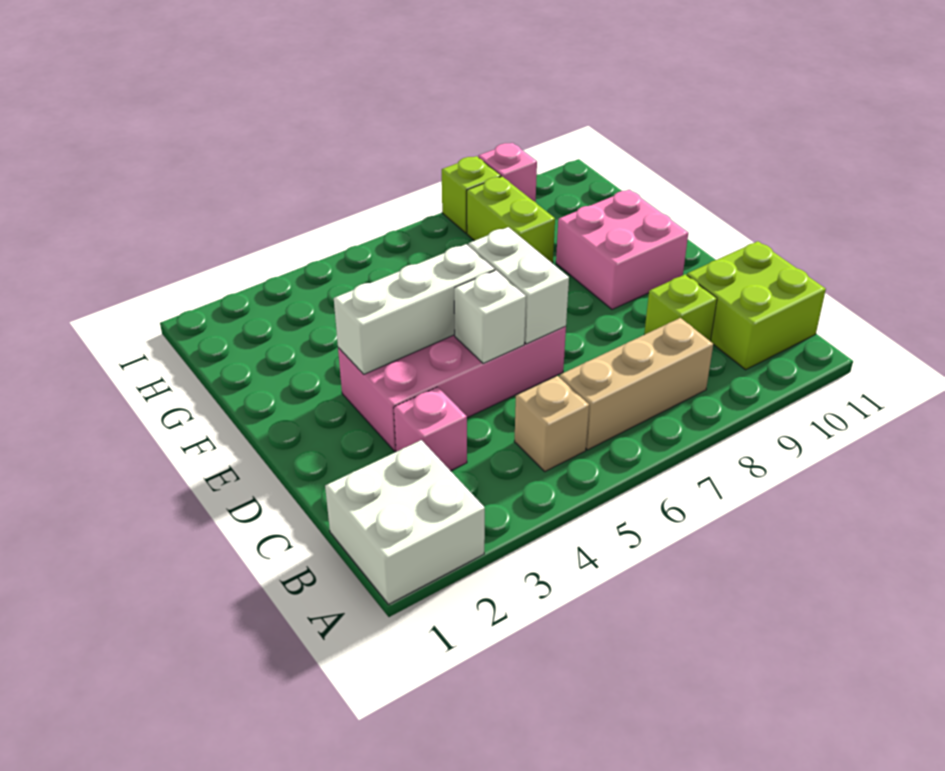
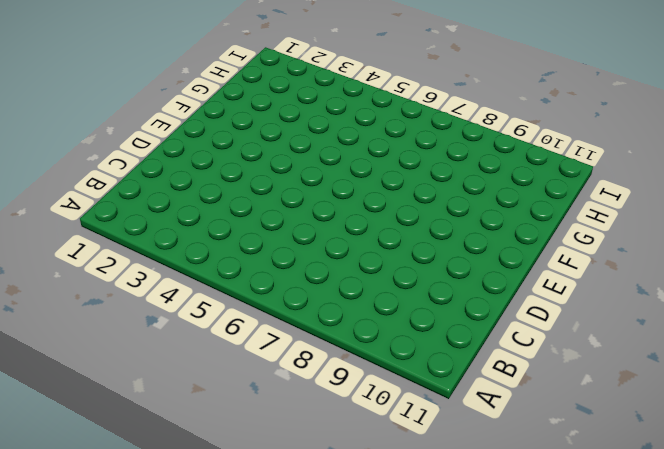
none -> white brick A1:B2 level 1
none -> tan brick B5 level 1
none -> tan brick B6:B8 level 1

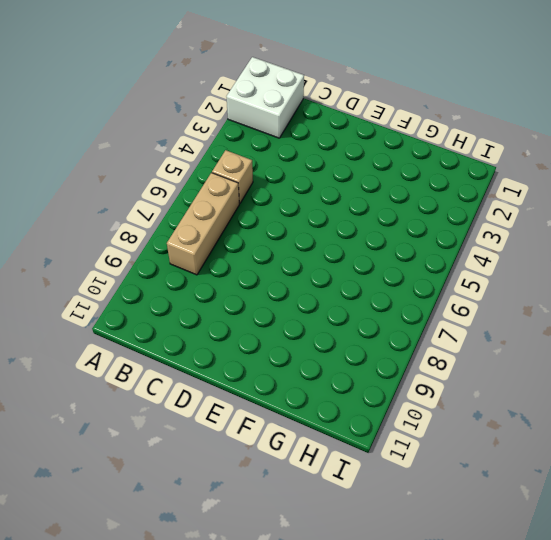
none -> lime brick B10:C11 level 1
none -> pink brick C3 level 1
none -> lime brick C9 level 1

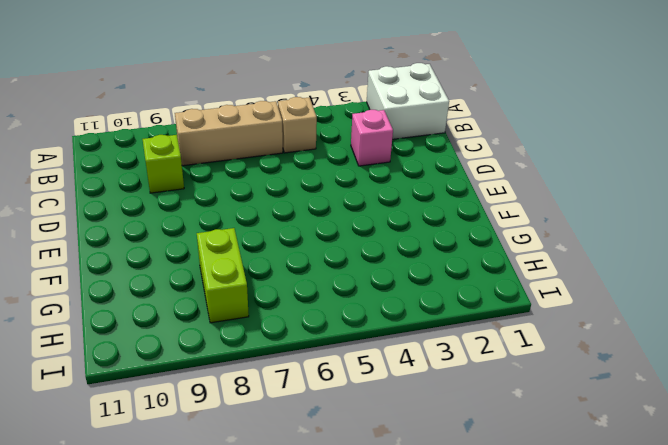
none -> lime brick B10:C11 level 1
none -> pink brick D3:E6 level 1
none -> pink brick E9:F10 level 1

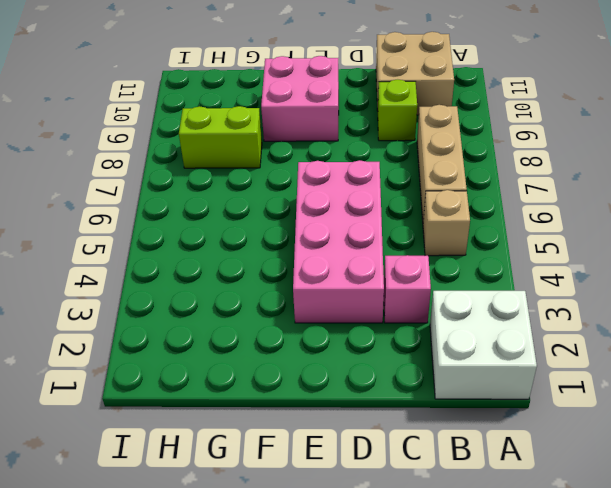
tan brick B10:C11 level 1 -> lime brick B10:C11 level 1
none -> lime brick I8 level 1
none -> pink brick I9 level 1
none -> white brick D5 level 2

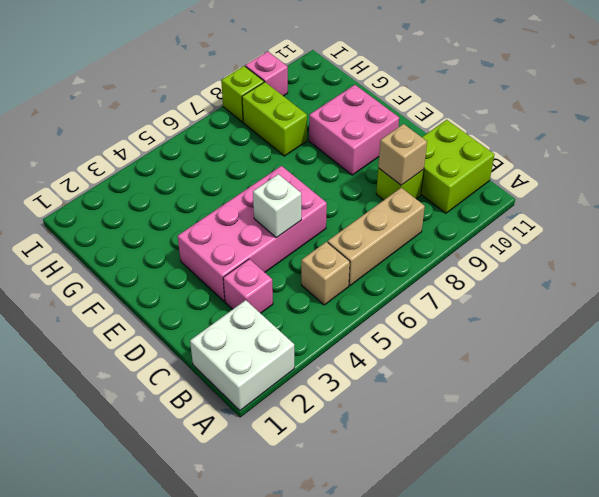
tan brick C9 level 2 -> none
none -> white brick D6:E6 level 2
none -> white brick E3:E5 level 2

